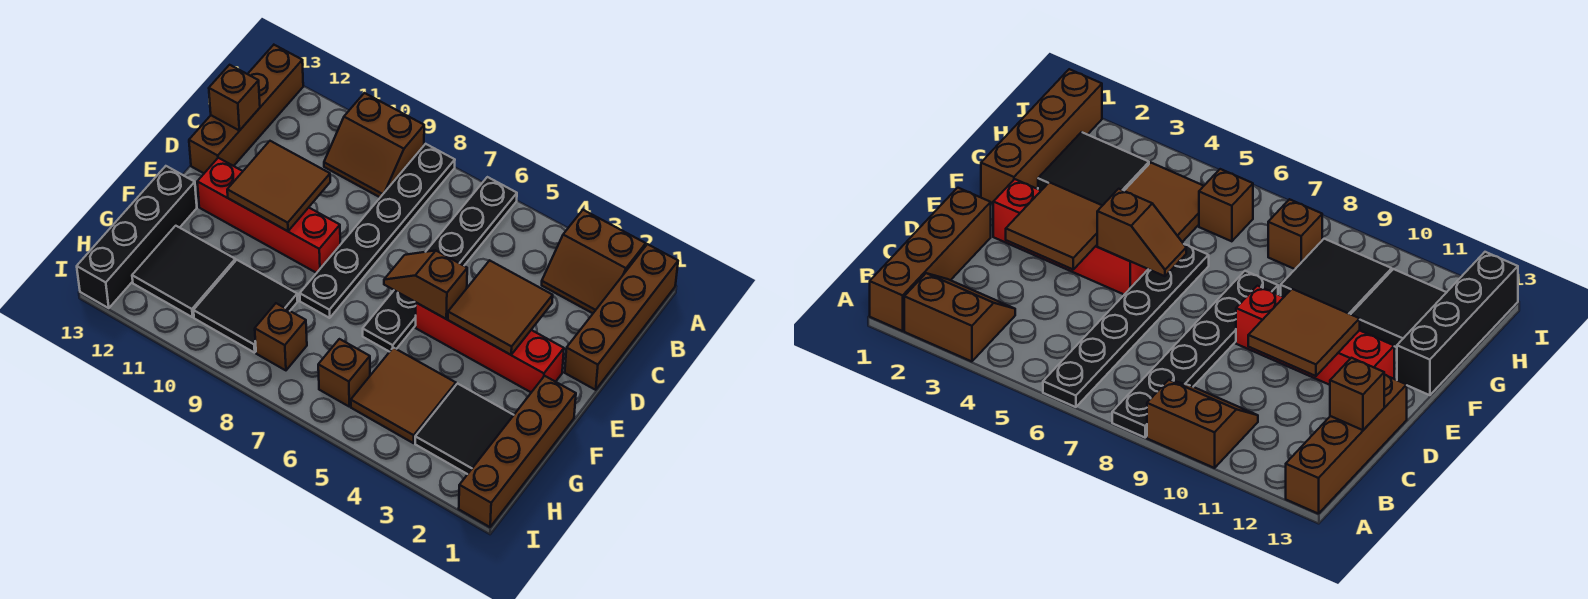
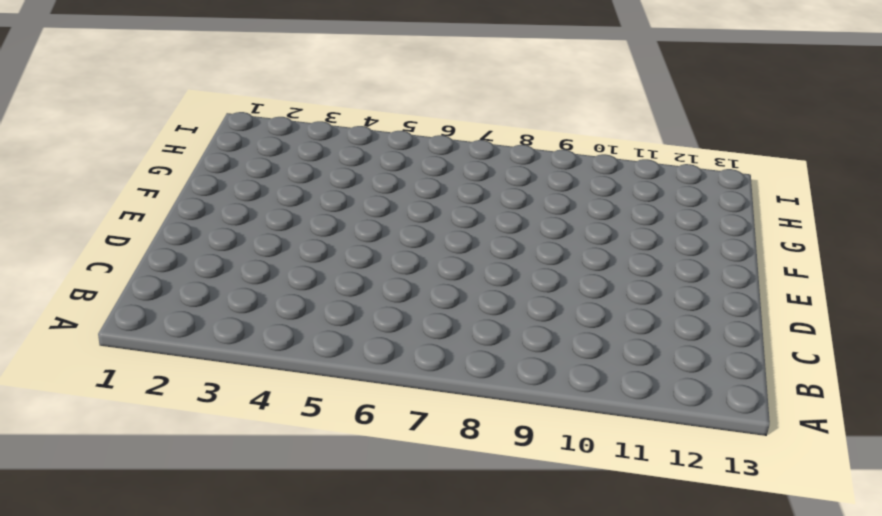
none -> brown brick A1:D1 level 1
none -> brown slope A2:B3 level 1 top A
none -> black plate A6:F6 level 1

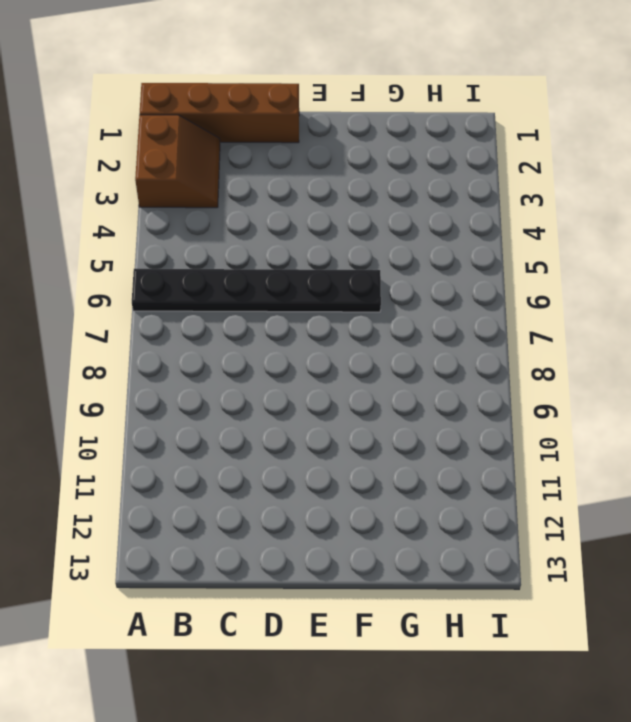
none -> black plate A8:F8 level 1
none -> brown slope A9:B10 level 1 top A
none -> brown brick A13:D13 level 1

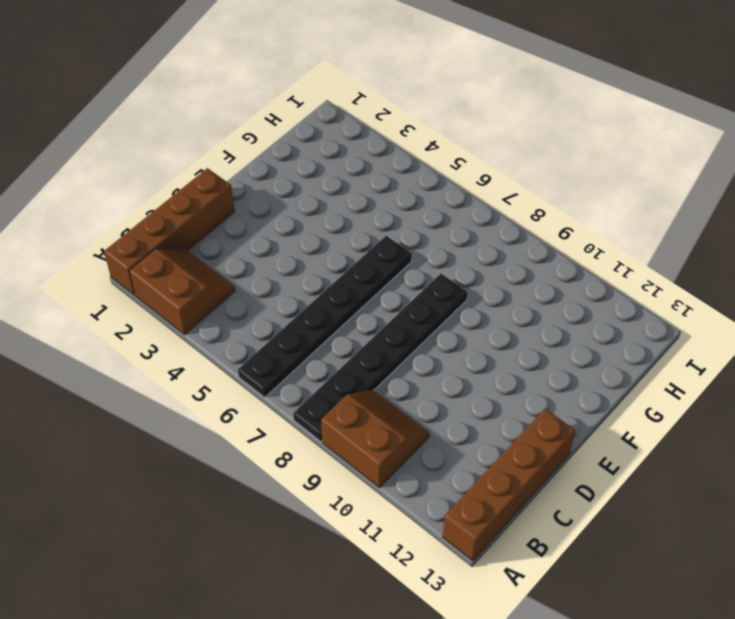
none -> red brick E2:E5 level 1
none -> red brick E9:E12 level 1
none -> brown brick F1:I1 level 1

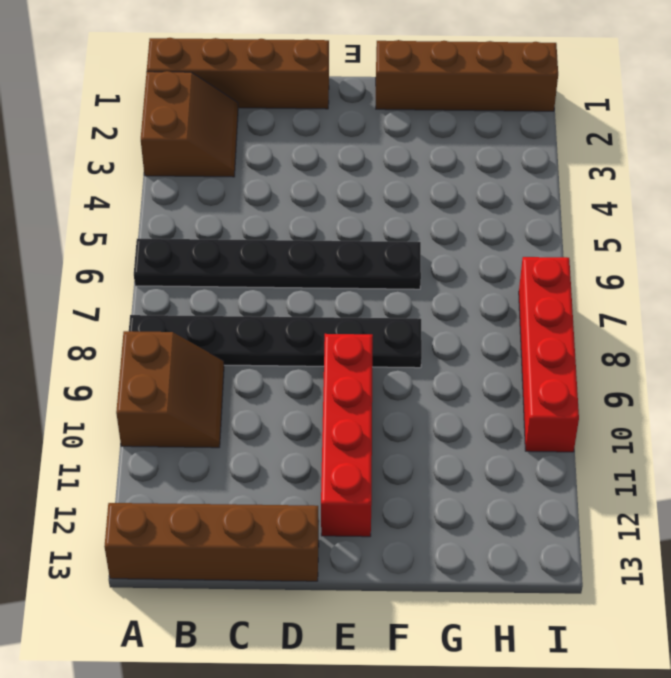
red brick I7:I10 level 1 -> red brick E2:E5 level 1
none -> black brick F13:I13 level 1
none -> black tile G2:H3 level 1
none -> brown tile G4:H5 level 1

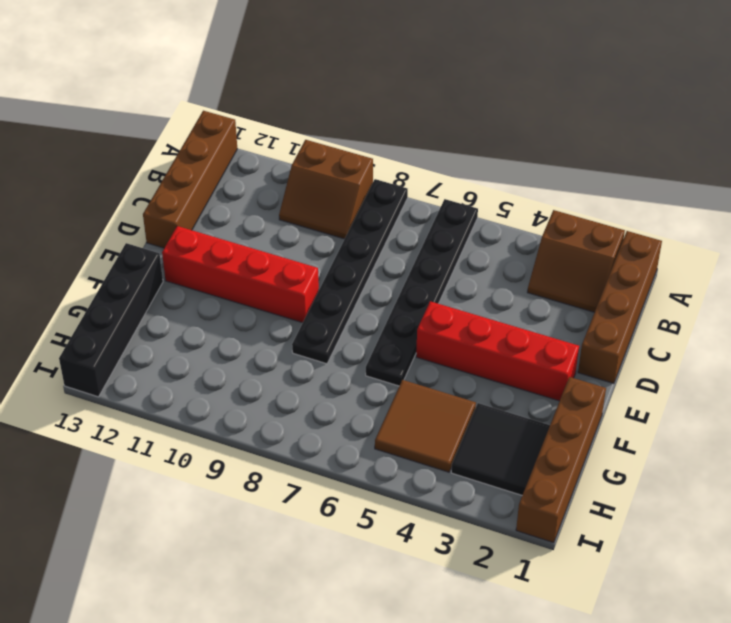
none -> black tile G9:H10 level 1
none -> black tile G11:H12 level 1
none -> brown brick H6 level 1

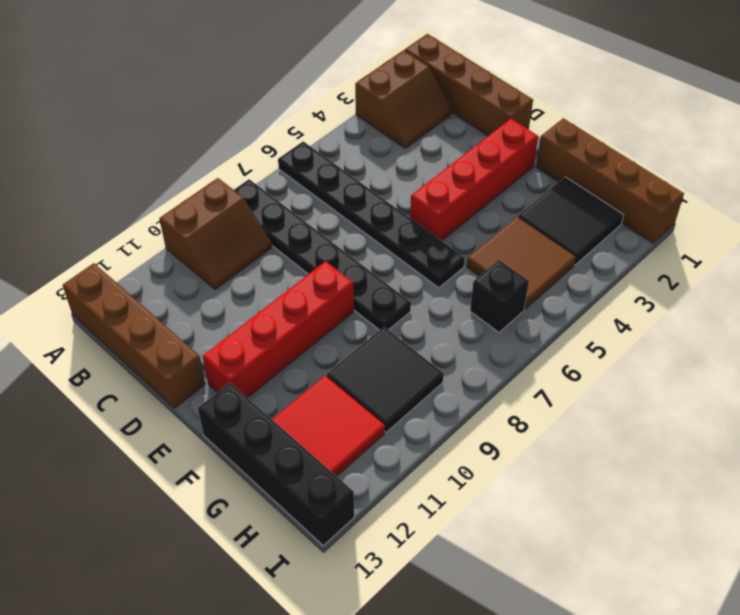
red tile G11:H12 level 1 -> black tile G11:H12 level 1
black brick H6 level 1 -> brown brick H6 level 1
none -> brown brick H8 level 1
none -> brown brick C13 level 2
none -> brown tile D3:E4 level 2

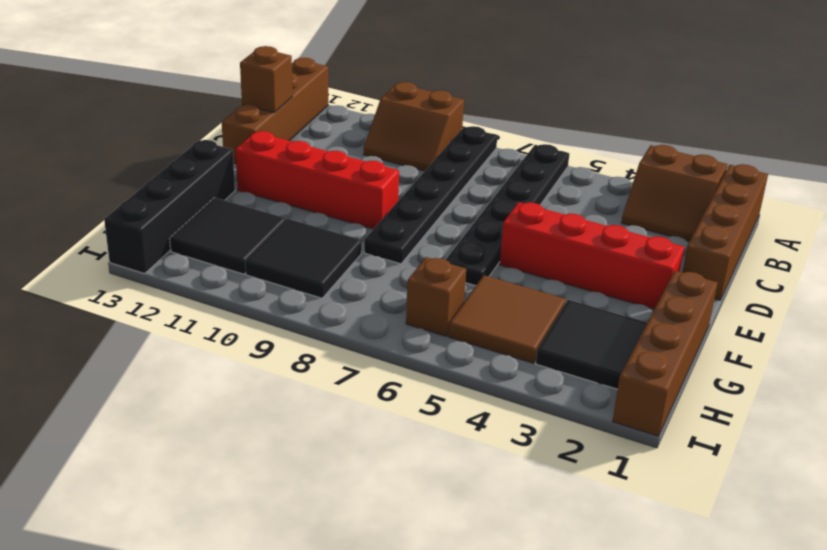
none -> brown brick H8 level 1
none -> brown tile D3:E4 level 2
none -> brown tile D10:E11 level 2

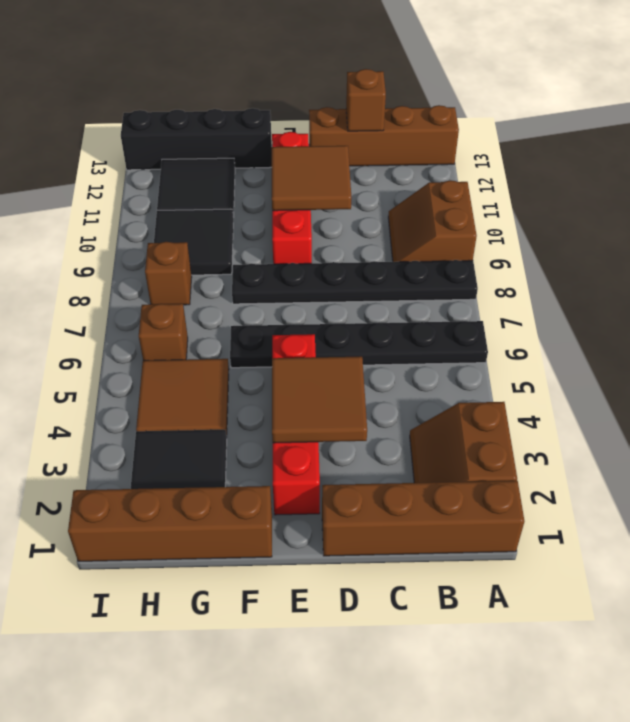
none -> brown slope E5:E6 level 2 top 5

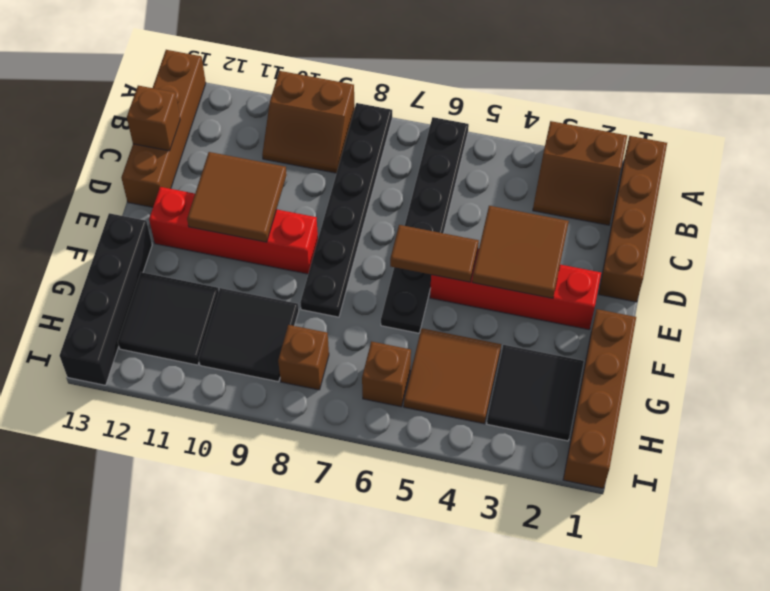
brown tile E5:E6 level 2 -> brown slope E5:E6 level 2 top 5

